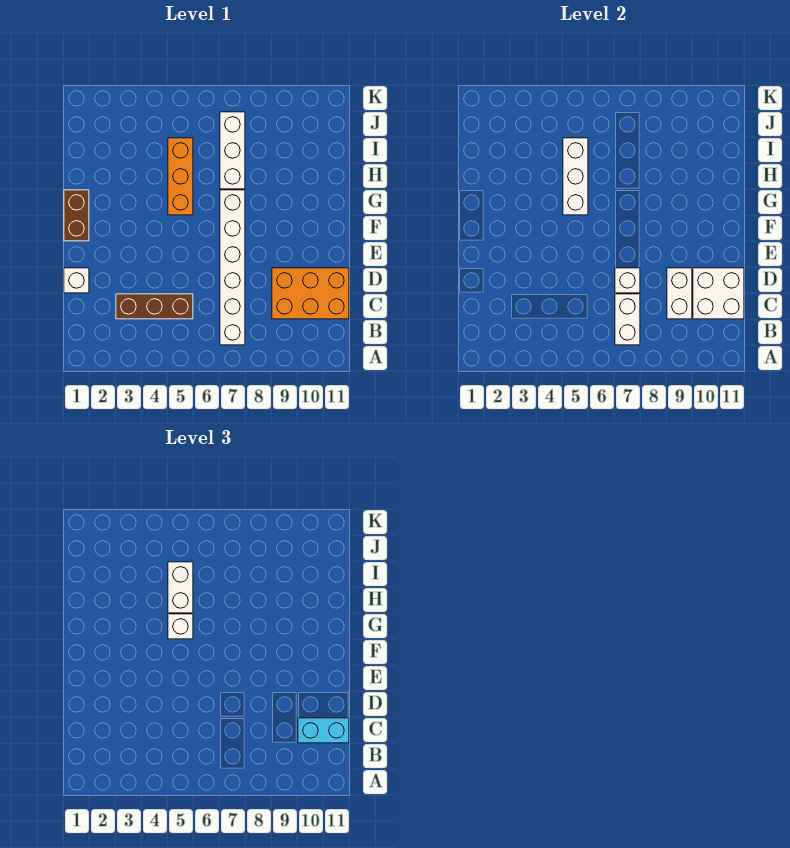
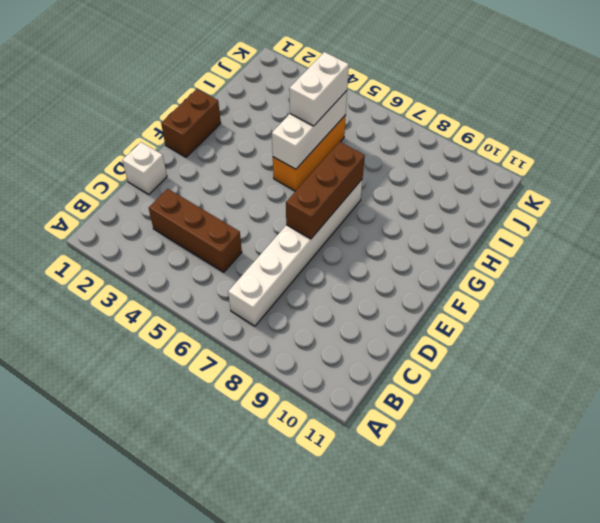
brown brick E7:G7 level 2 -> none
none -> orange brick C9:D11 level 1
none -> white brick H7:J7 level 1
none -> white brick B7:C7 level 2

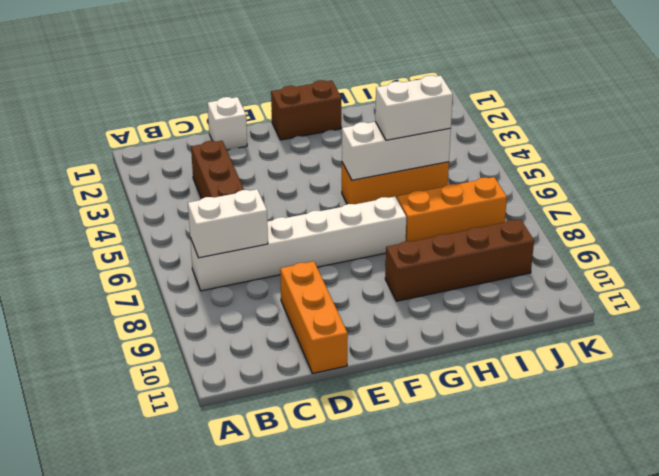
orange brick D9:D11 level 1 -> orange brick C9:D11 level 1
brown brick G9:J9 level 1 -> none
orange brick H7:J7 level 1 -> white brick H7:J7 level 1
none -> white brick C9:D9 level 2
none -> white brick C10:D11 level 2
none -> white brick D7 level 2

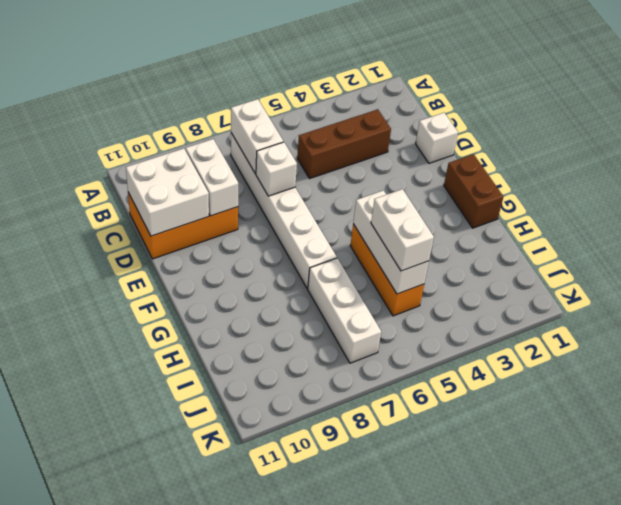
none -> cyan brick C10:C11 level 3
none -> white brick G5 level 3

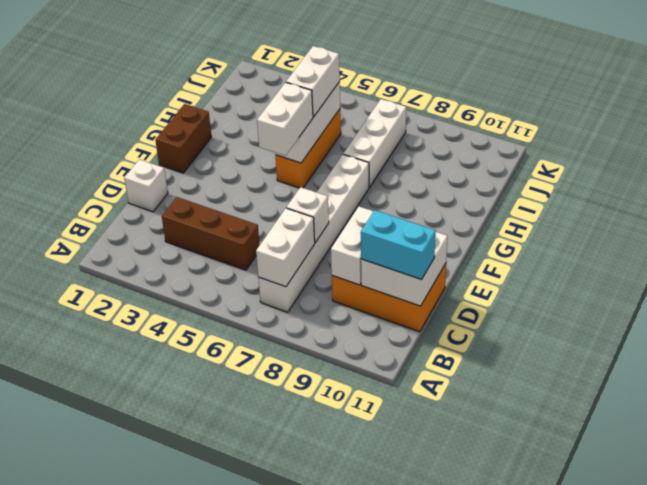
white brick F5:G5 level 3 -> white brick G5 level 3

